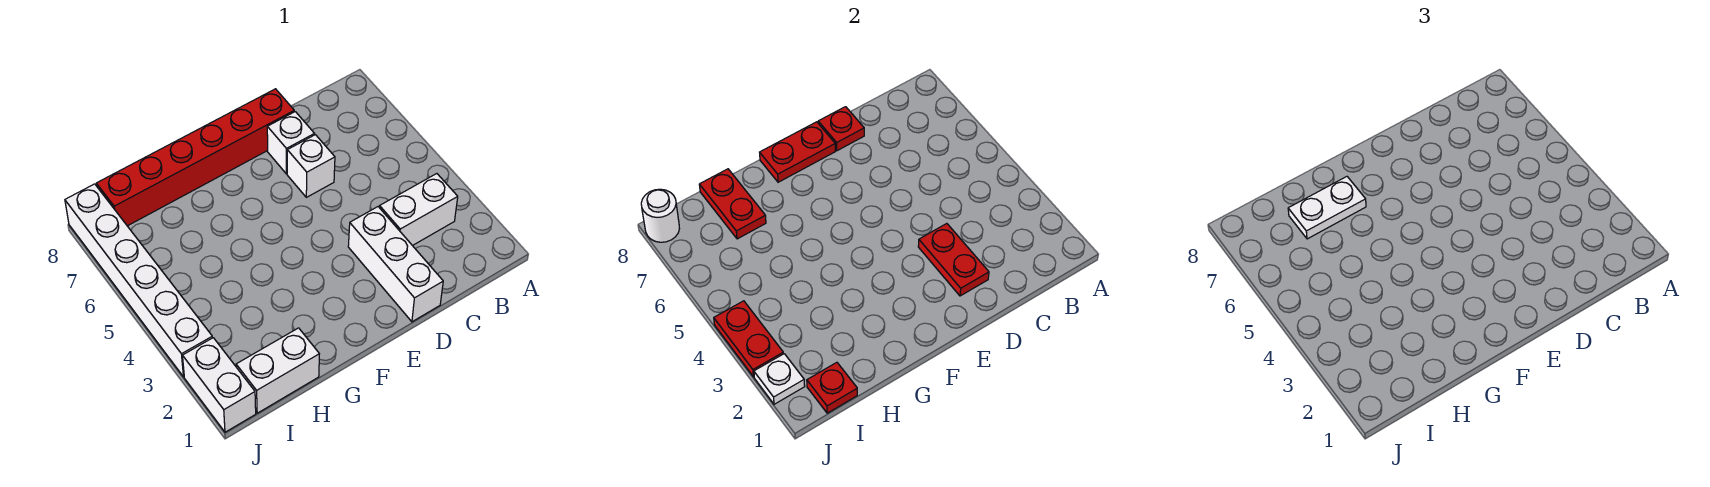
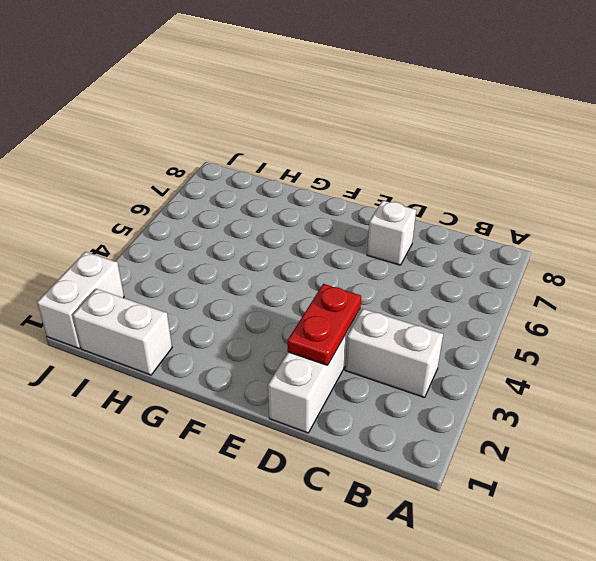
none -> white brick D6 level 1
none -> red brick D8:I8 level 1
none -> white brick J3:J8 level 1

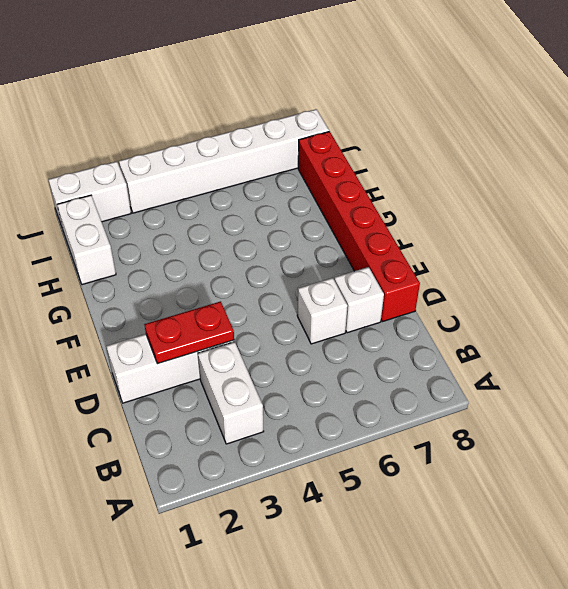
none -> red plate D8 level 2
none -> red plate E8:F8 level 2
none -> red plate H7:H8 level 2

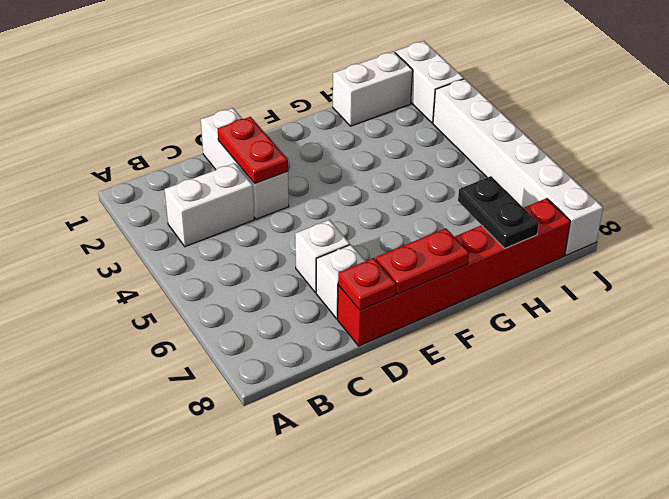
black plate H7:H8 level 2 -> red plate H7:H8 level 2
none -> red plate I1 level 2
none -> white plate J2 level 2
none -> red plate J3:J4 level 2

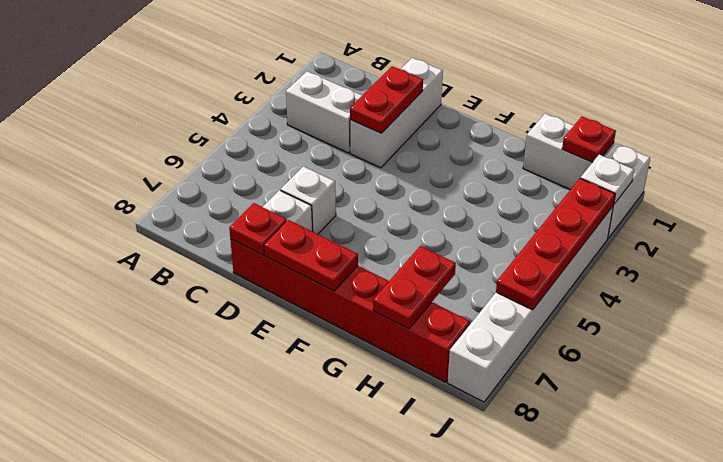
red plate J3:J6 level 2 -> red plate J3:J4 level 2
none -> white round brick J8 level 2
none -> white plate G7:H7 level 3

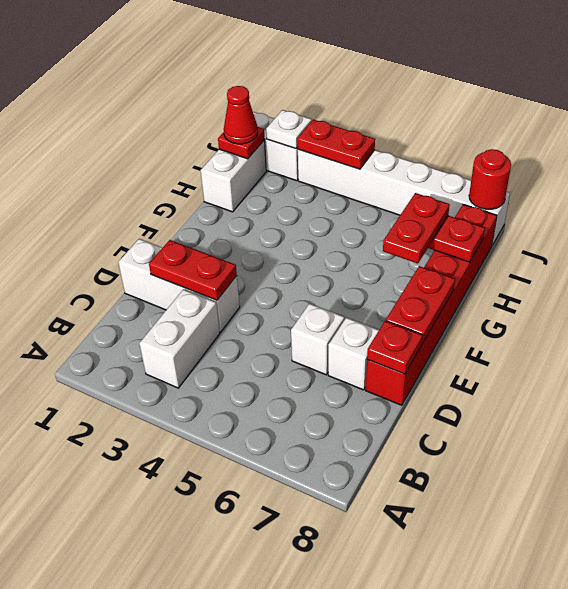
red plate G7:H7 level 3 -> white plate G7:H7 level 3
red cone I1 level 3 -> none
red round brick J8 level 2 -> white round brick J8 level 2

